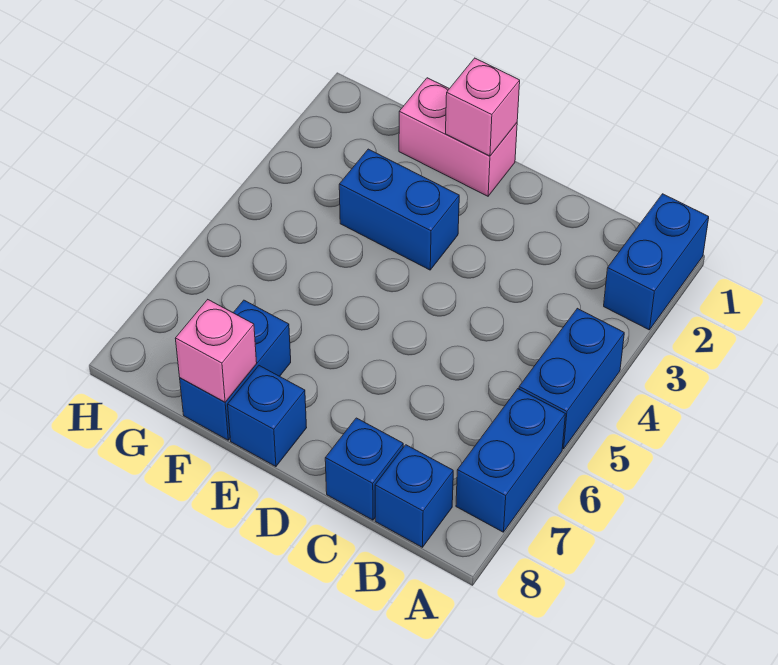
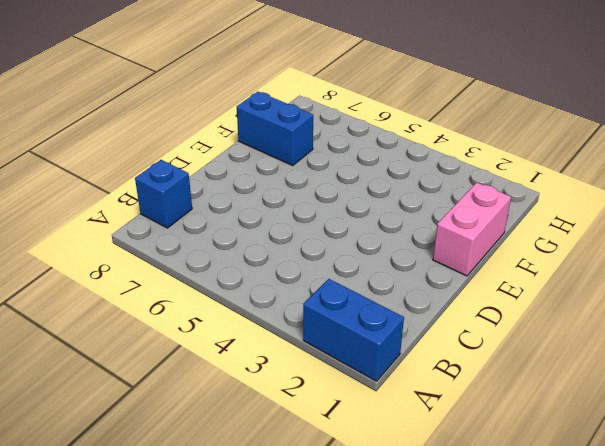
none -> blue brick A4:A5 level 1
none -> blue brick A6:A7 level 1

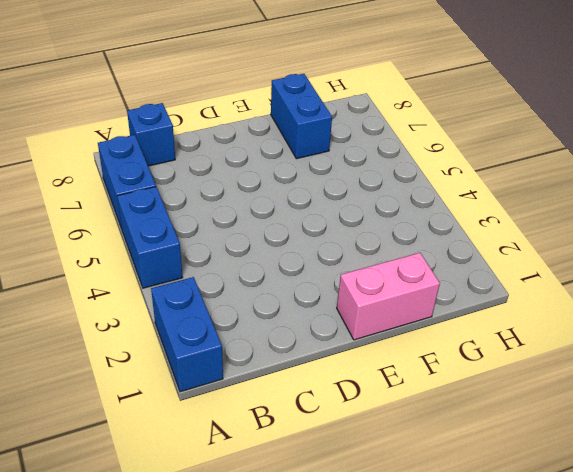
none -> blue brick C8 level 1
none -> blue brick E3:F3 level 1

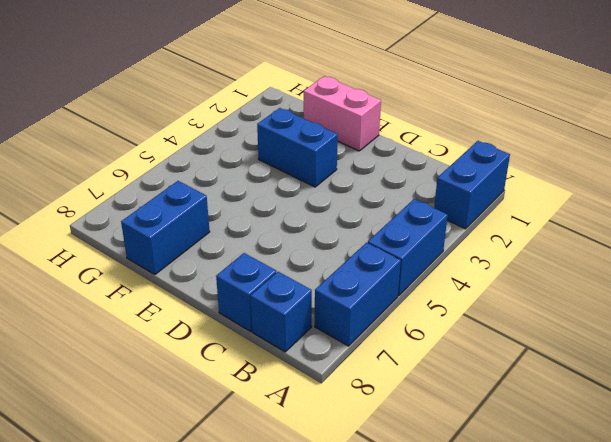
none -> blue brick E8 level 1
none -> pink brick E1 level 2

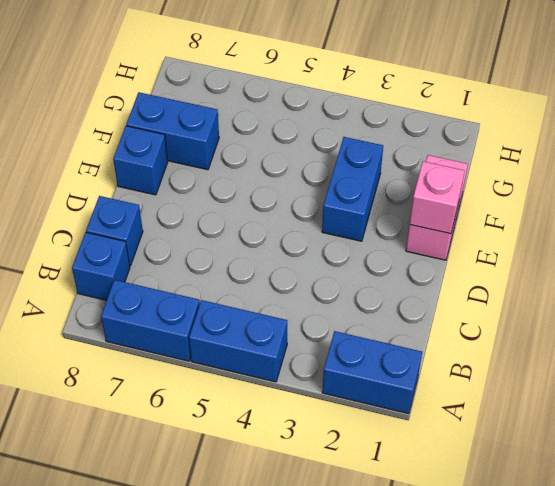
none -> pink brick F8 level 2

